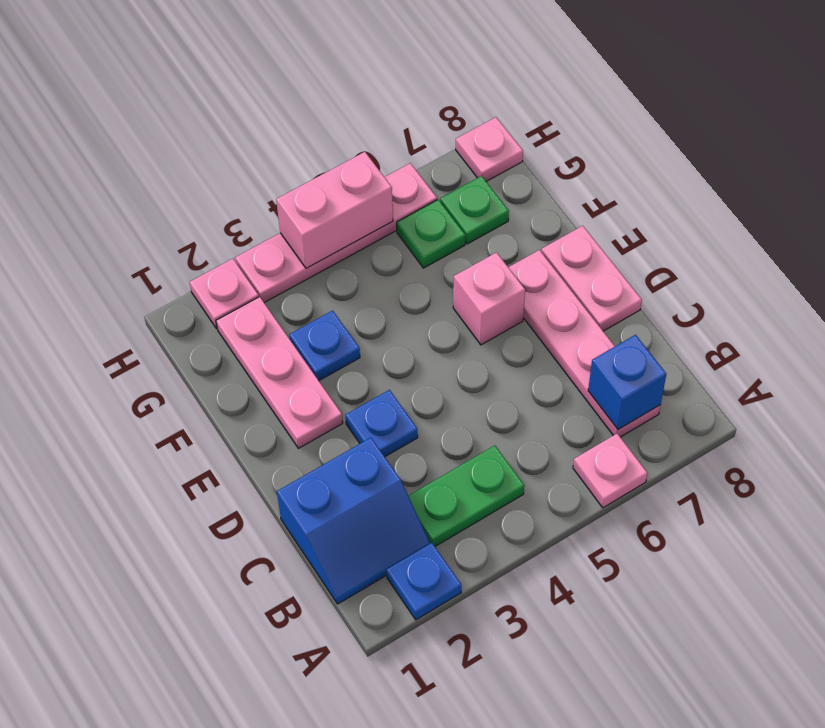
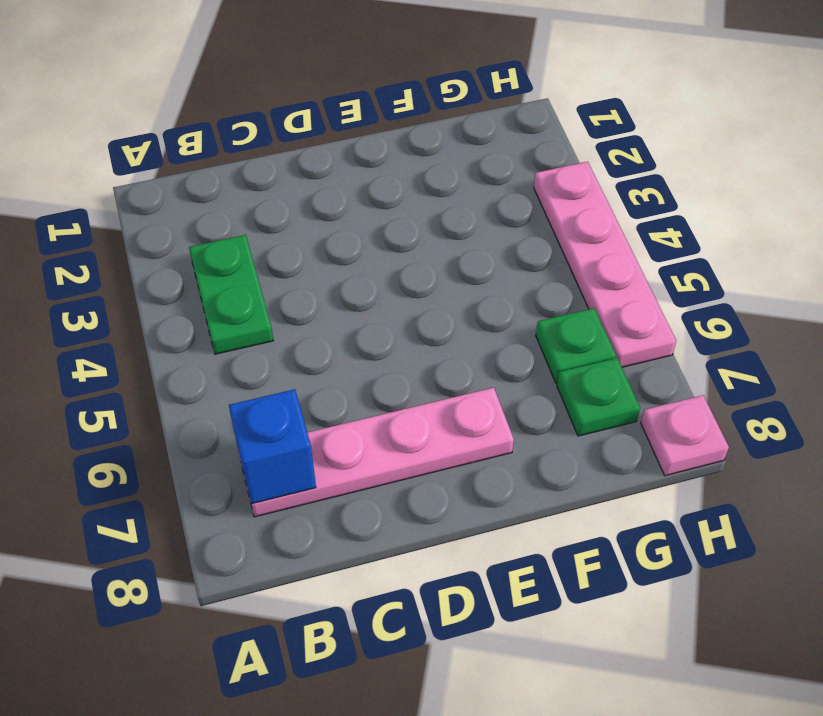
none -> blue plate A2 level 1
none -> pink plate A6 level 1
none -> blue slope B1:C2 level 1 top C

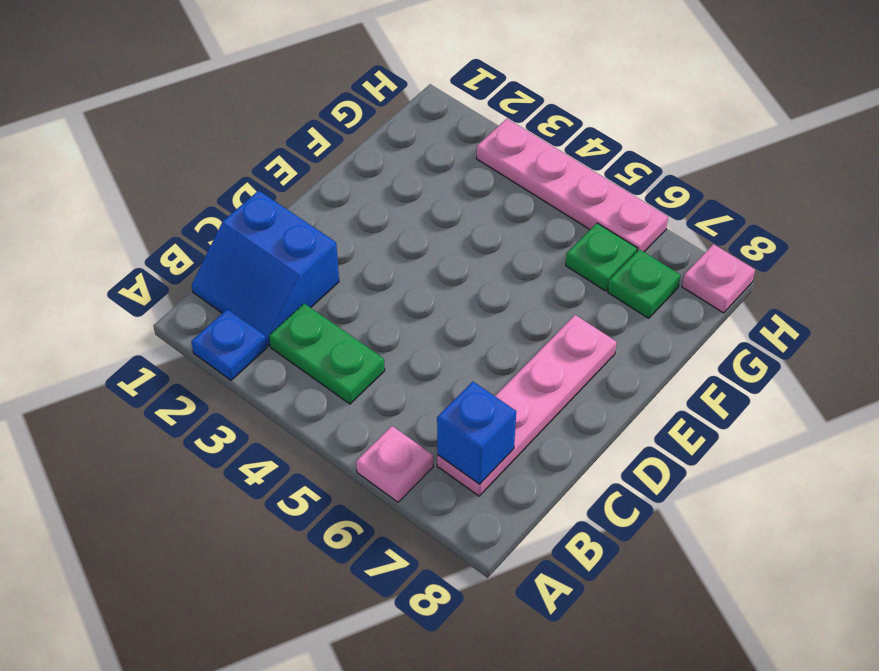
none -> blue plate D3 level 1
none -> pink plate D8:E8 level 1
none -> pink plate E2:G2 level 1

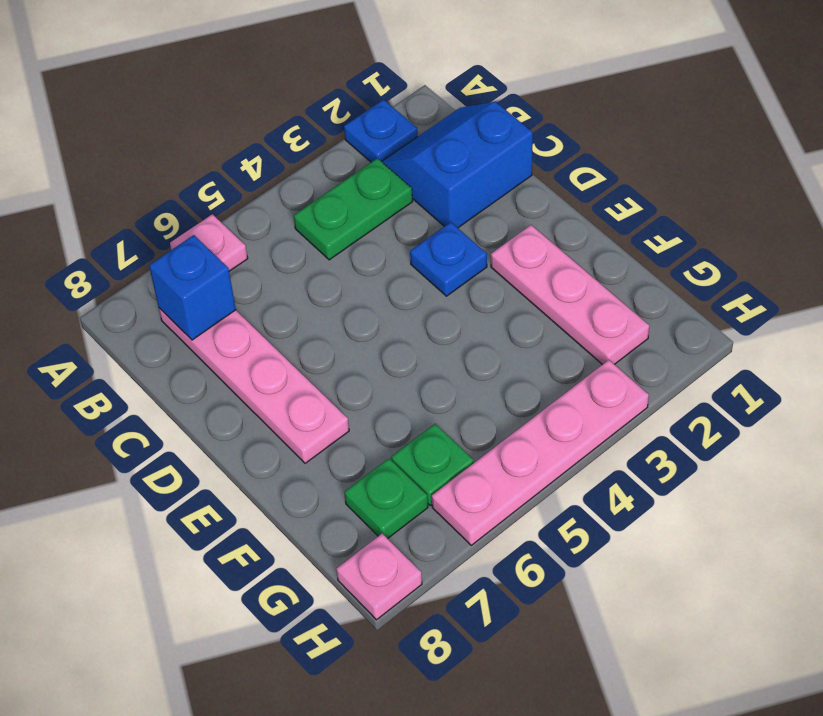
none -> pink plate D8:E8 level 1
none -> pink brick E6 level 1
none -> blue plate F3 level 1

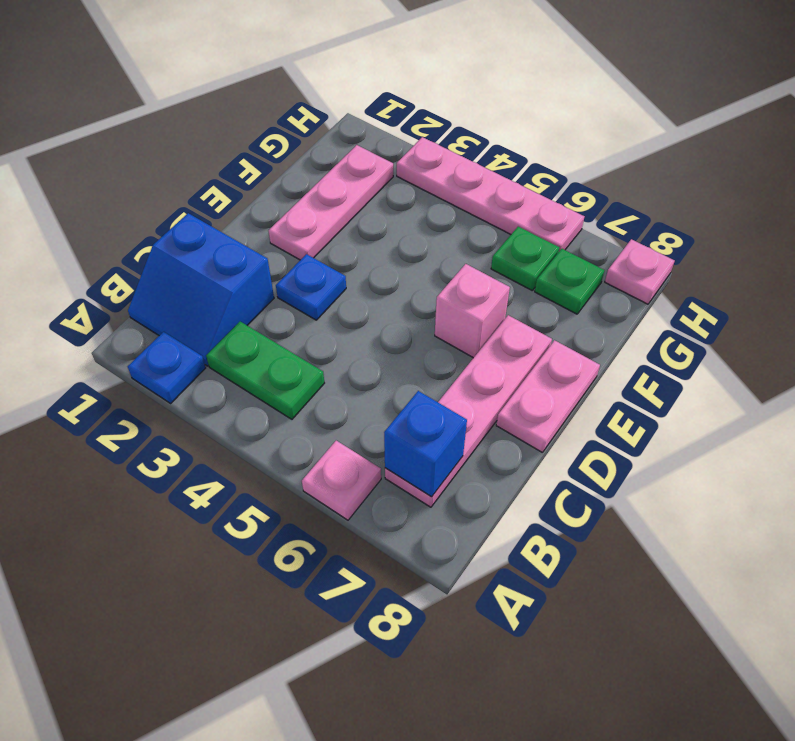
none -> blue plate F3 level 1
none -> pink plate H2 level 1
none -> pink brick H4:H5 level 2

